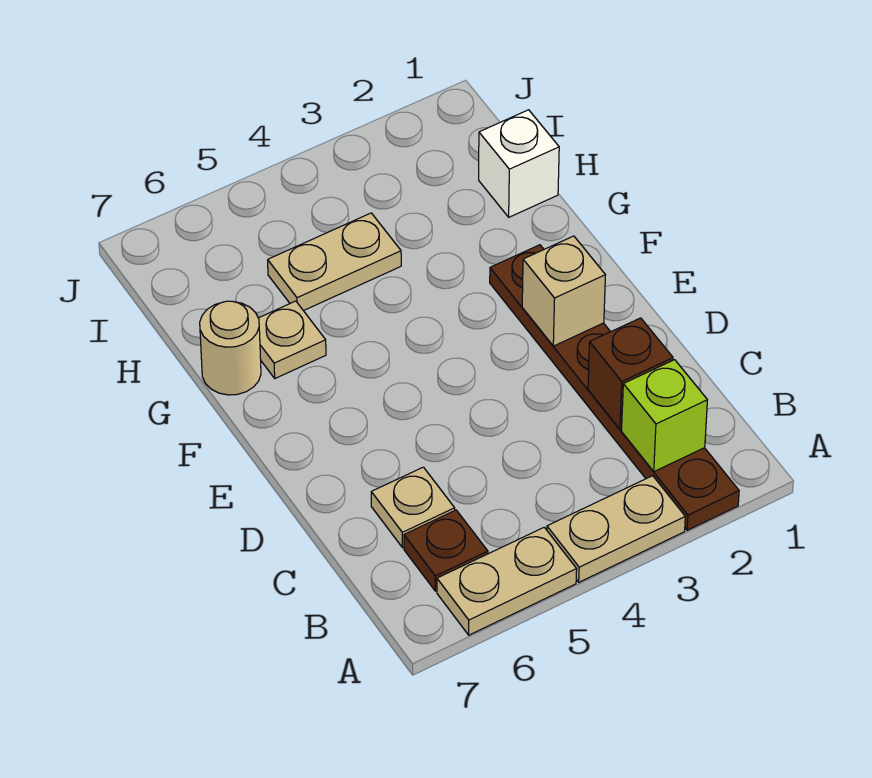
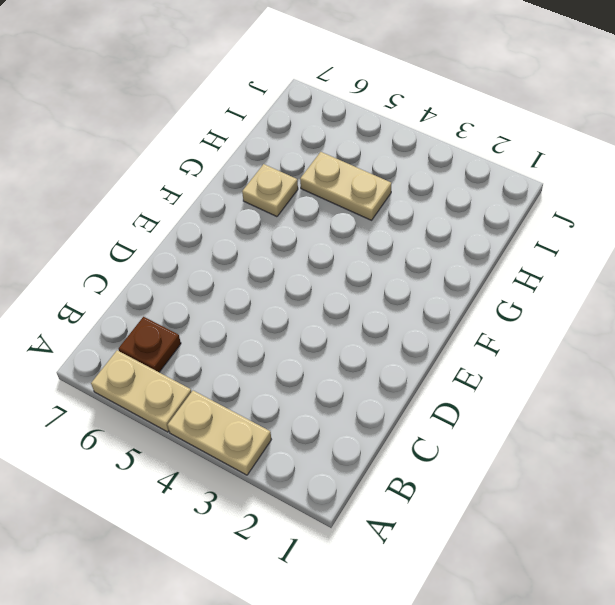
none -> brown plate A2:F2 level 1
none -> tan plate C6 level 1
none -> tan round brick G7 level 1

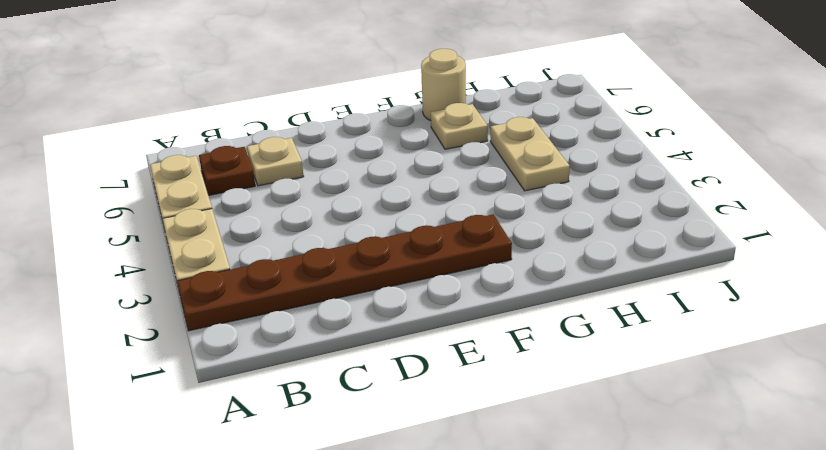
none -> white brick H1 level 1
none -> lime brick B2 level 2
none -> brown brick C2 level 2

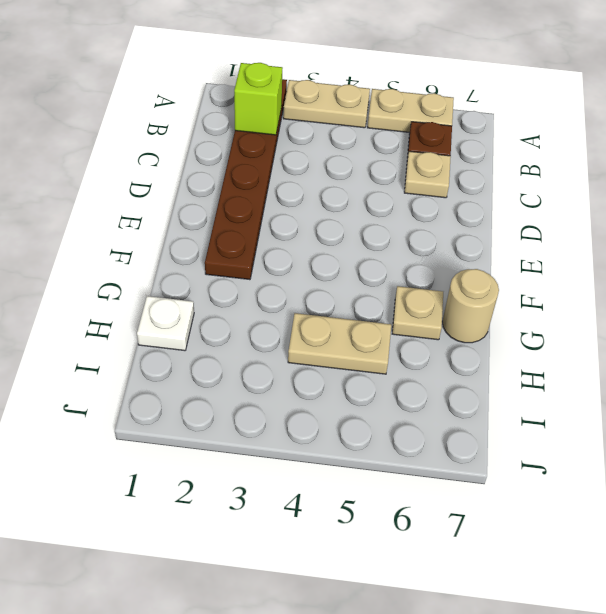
white plate H1 level 1 -> white brick H1 level 1
none -> brown brick C2 level 2
none -> tan brick E2 level 2

